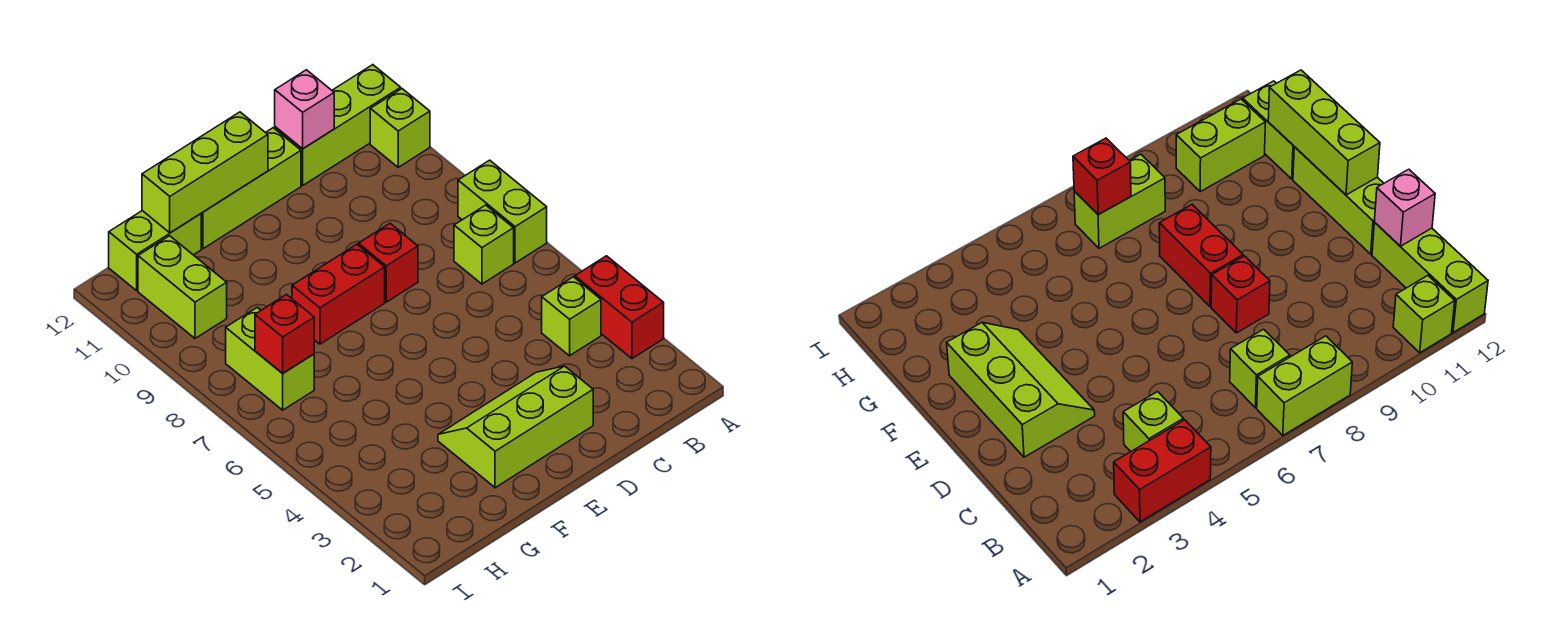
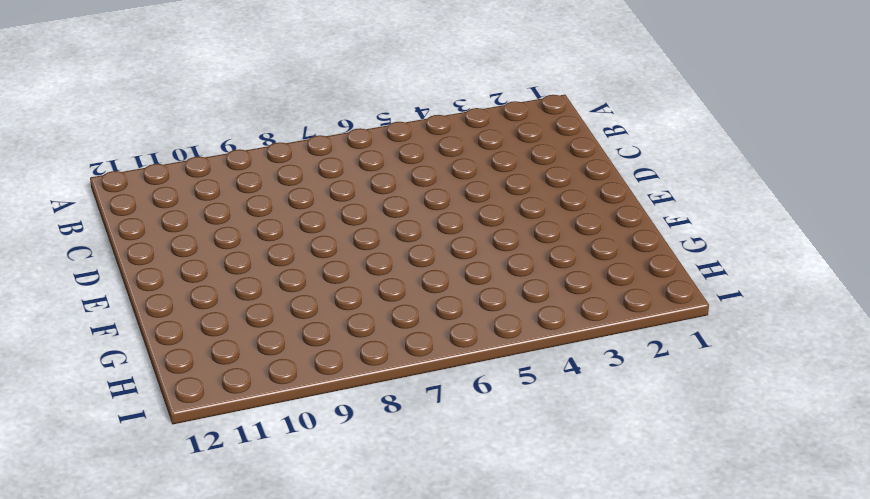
none -> red brick A3:A4 level 1
none -> lime brick A7:A8 level 1
none -> lime brick A11 level 1

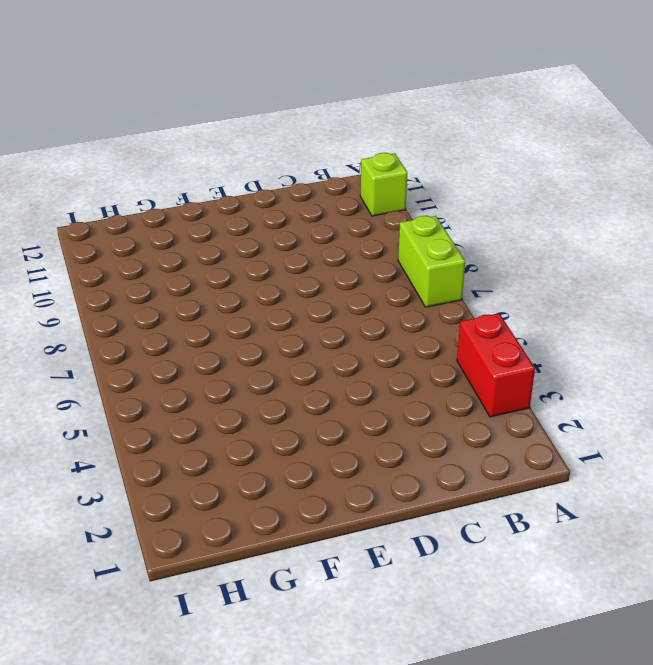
none -> lime brick A12:C12 level 1
none -> lime brick B4 level 1
none -> lime brick B7 level 1

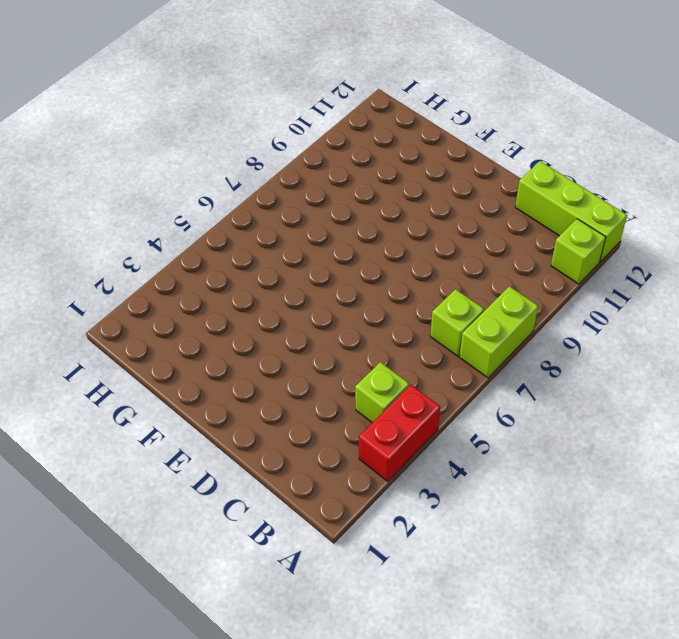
none -> lime slope D2:F3 level 1 top 2
none -> red brick D8 level 1
none -> lime brick D12:F12 level 1

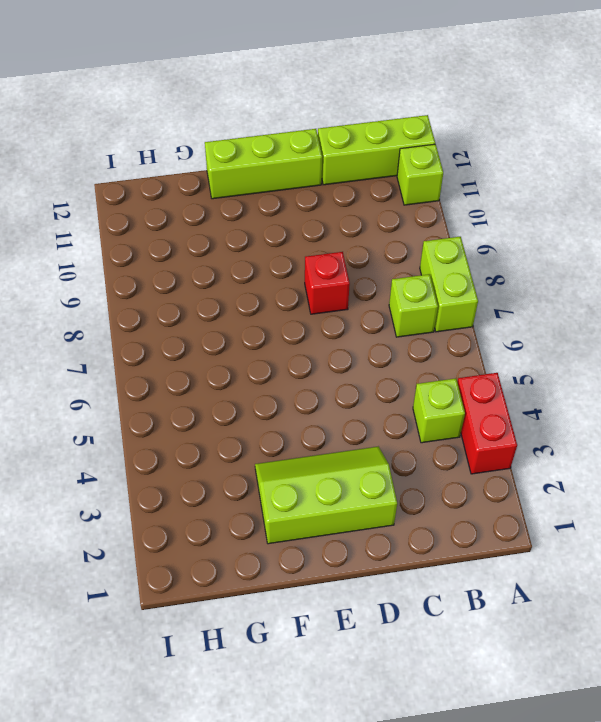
none -> red brick E8:F8 level 1
none -> lime brick G12:H12 level 1
none -> lime brick H7:H8 level 1

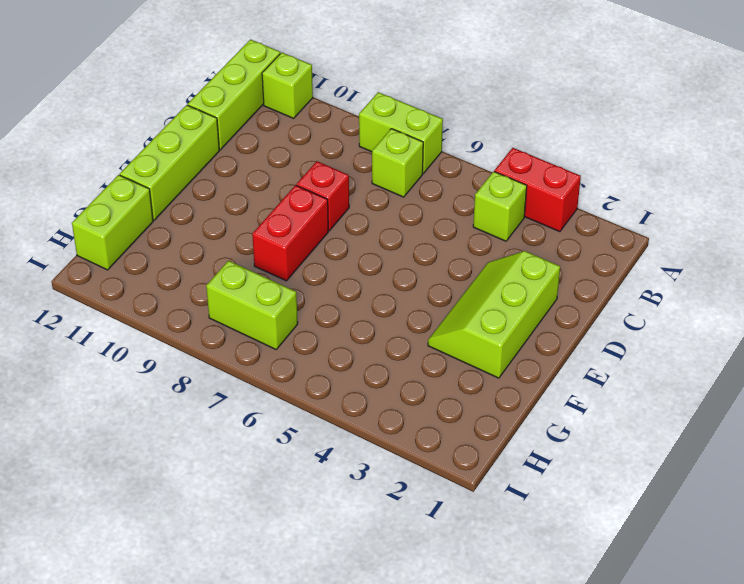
none -> lime brick H10:H11 level 1
none -> pink brick C12 level 2
none -> lime brick E12:G12 level 2

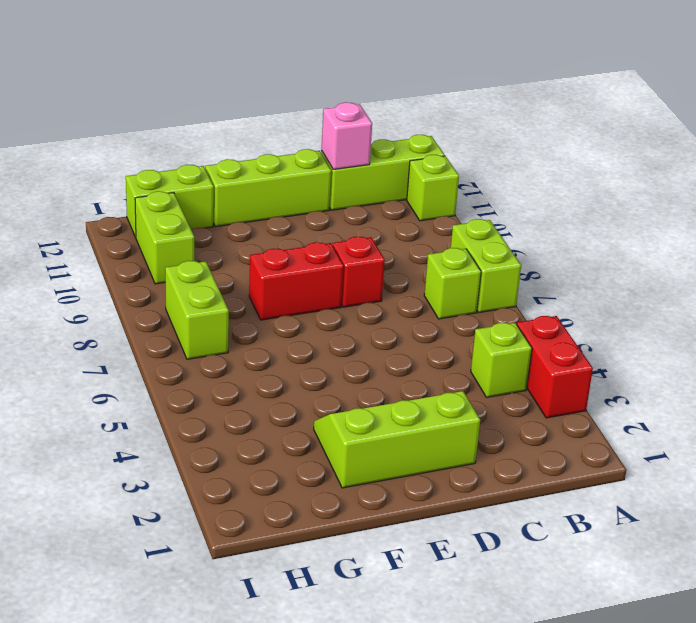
none -> lime brick E12:G12 level 2
none -> red brick H7 level 2

